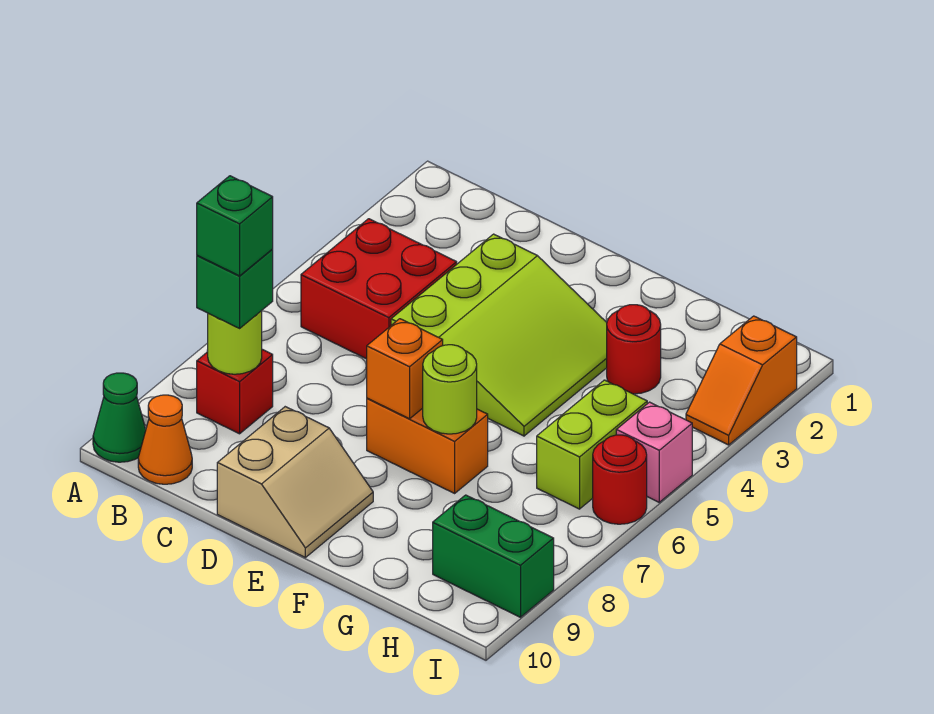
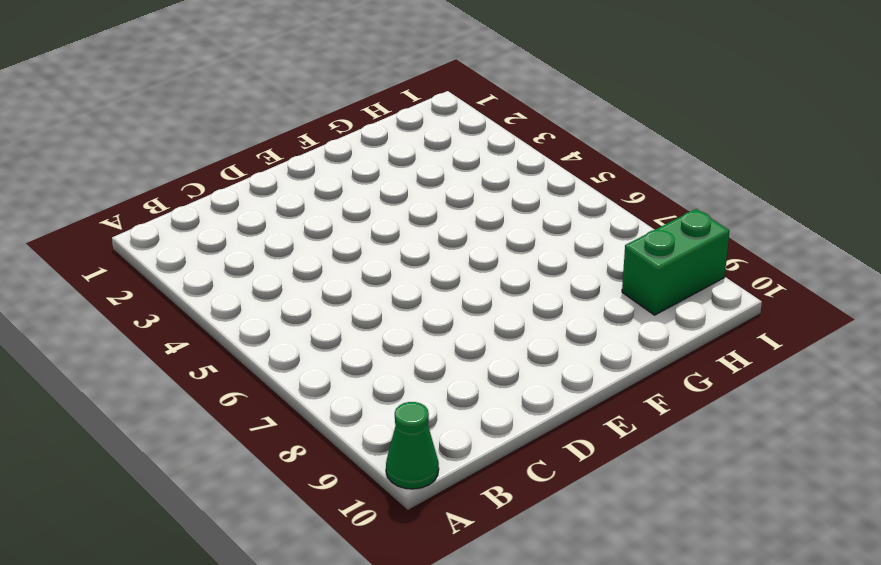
none -> red brick B4:C5 level 1
none -> red brick B8 level 1
none -> orange cone B10 level 1

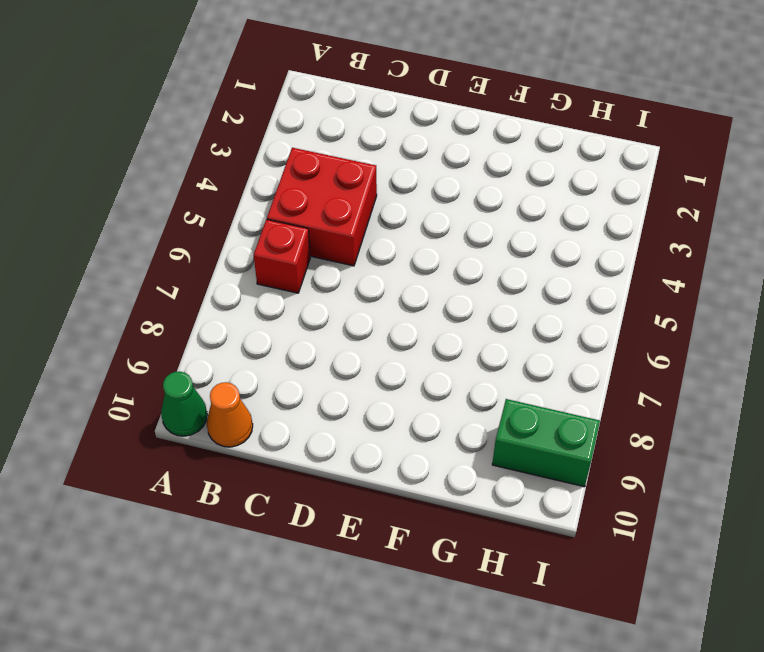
red brick B6 level 1 -> red brick B8 level 1
none -> lime slope D3:F5 level 1 top D
none -> tan slope D9:E10 level 1 top D
none -> orange brick E7:F7 level 1

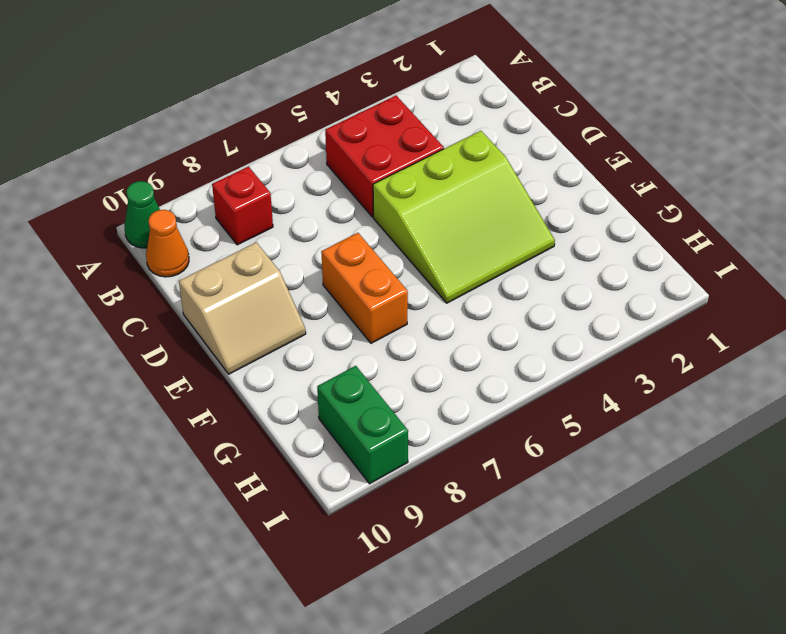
none -> red round brick G3 level 1
none -> lime brick H5:H6 level 1
none -> orange slope I2:I3 level 1 top 2

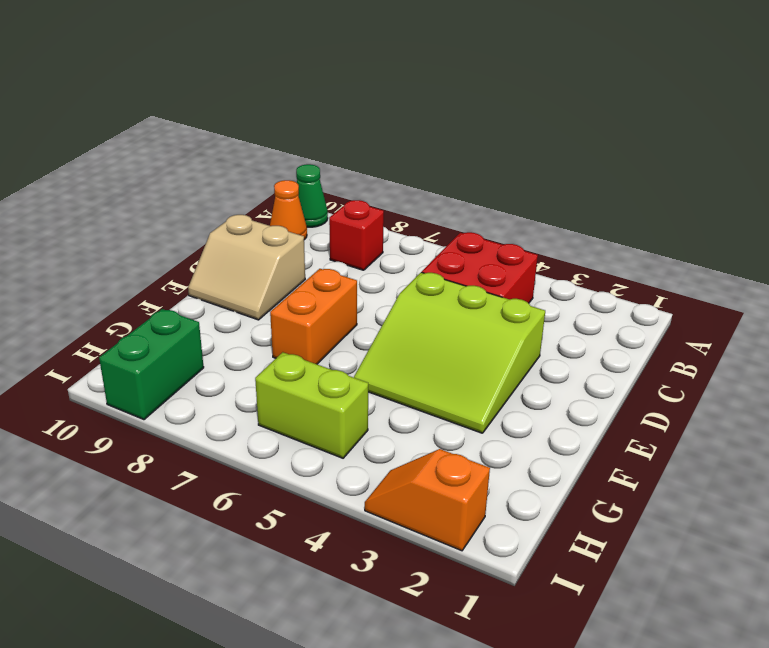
none -> red round brick G3 level 1
none -> pink brick I5 level 1
none -> red round brick I6 level 1

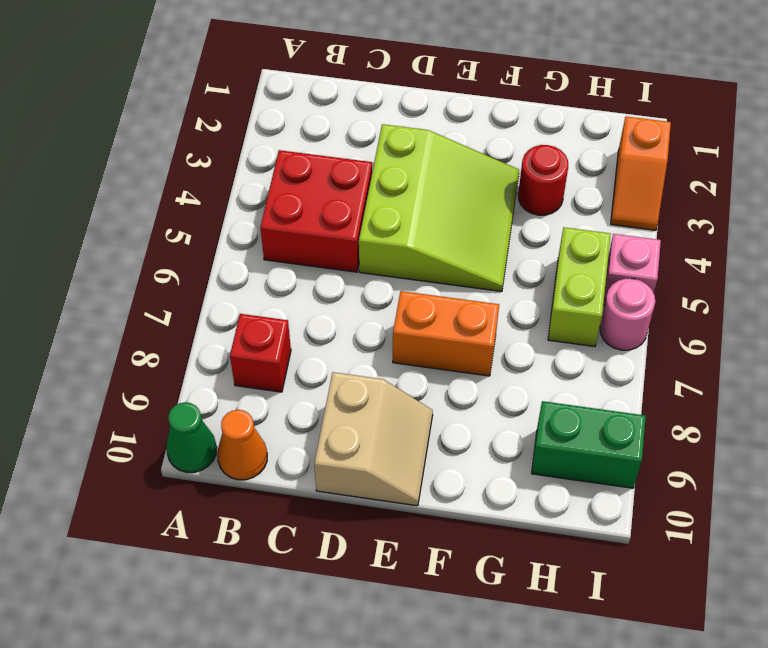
pink round brick I6 level 1 -> red round brick I6 level 1
none -> lime round brick B8 level 2
none -> orange brick E7 level 2
none -> lime round brick F7 level 2

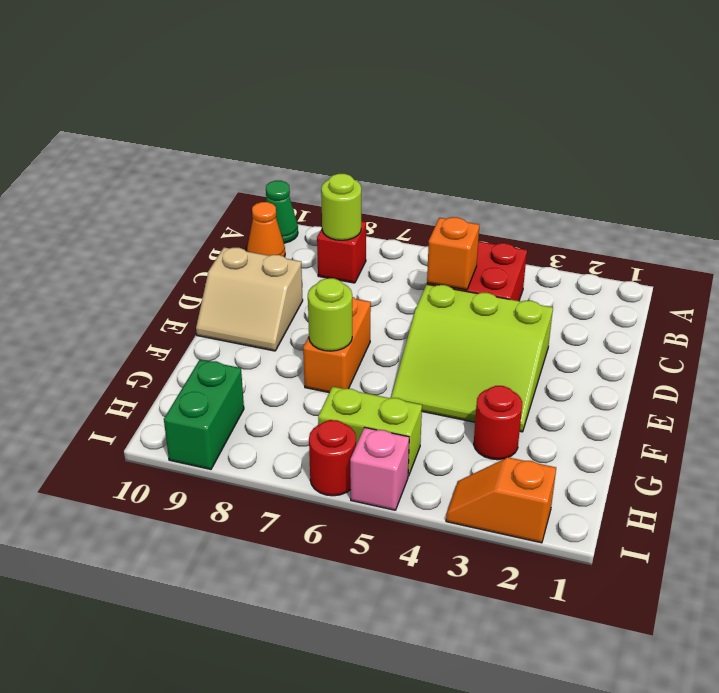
orange brick C5 level 2 -> orange brick E7 level 2
none -> green brick B8 level 3
none -> green brick B8 level 4

